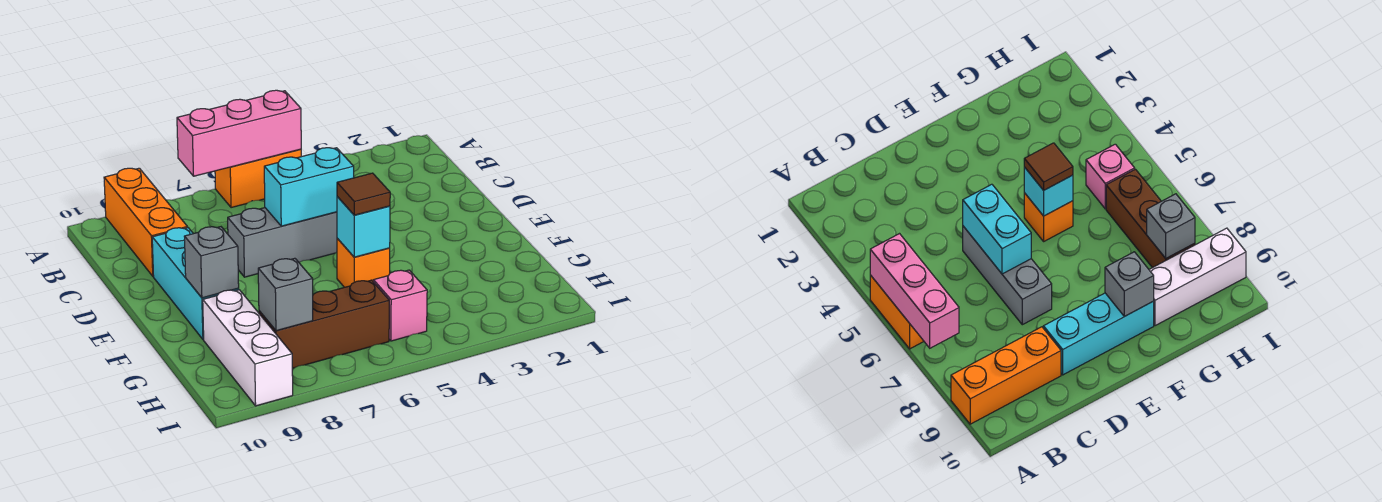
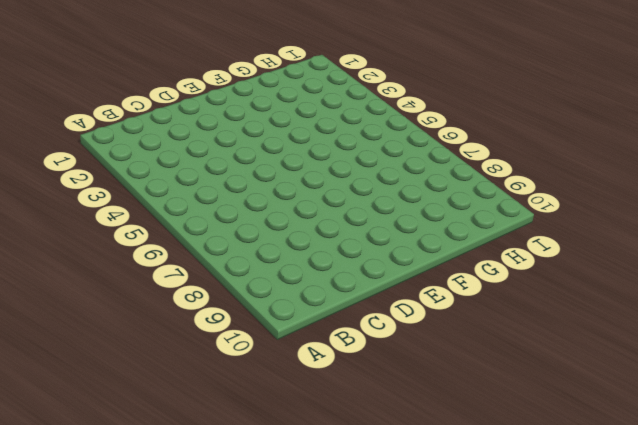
none -> orange brick A5:A6 level 1
none -> orange brick A9:C9 level 1
none -> grey brick D5:D7 level 1

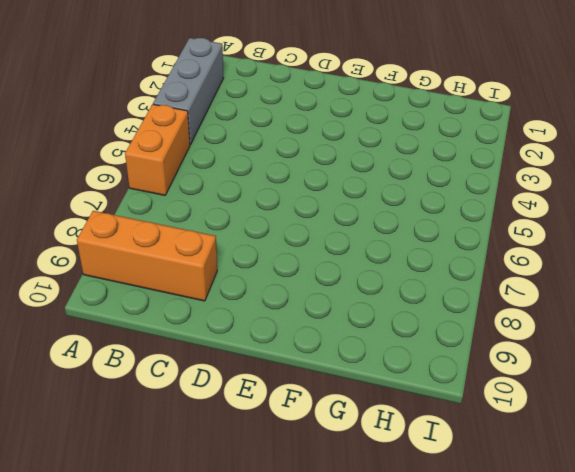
grey brick A2:A4 level 1 -> grey brick D5:D7 level 1
none -> cyan brick D9:F9 level 1
none -> orange brick F5 level 1
none -> white brick G9:I9 level 1

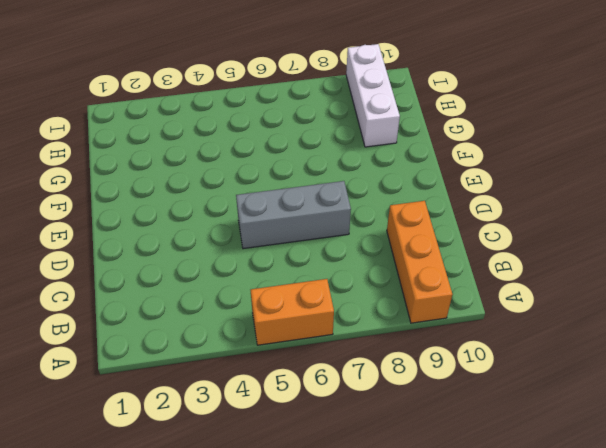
none -> cyan brick D9:F9 level 1
none -> orange brick F5 level 1
none -> pink brick H5 level 1

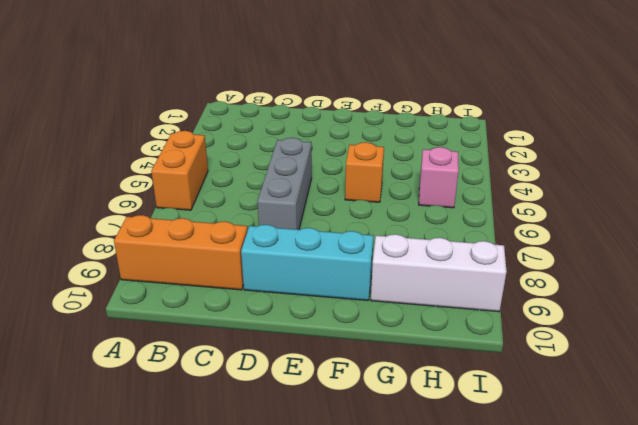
none -> brown brick H6:H8 level 1
none -> pink brick A5:A7 level 2
none -> cyan brick D5:D6 level 2

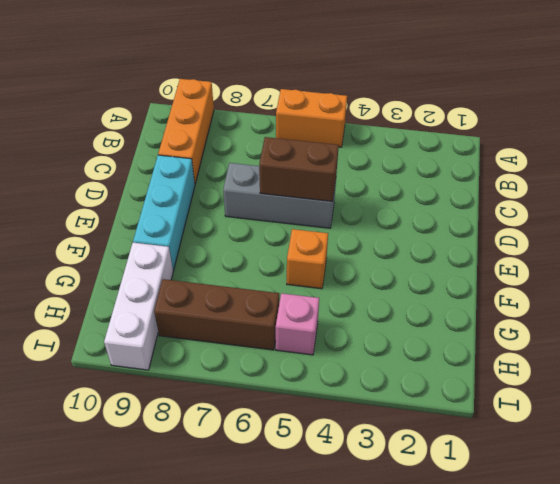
brown brick D5:D6 level 2 -> cyan brick D5:D6 level 2
none -> pink brick A5:A7 level 2
none -> cyan brick F5 level 2
none -> grey brick F9 level 2

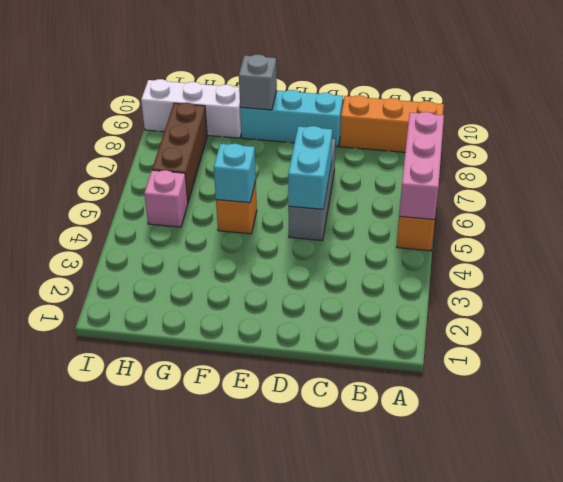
none -> grey brick H8 level 2
none -> brown tile F5 level 3

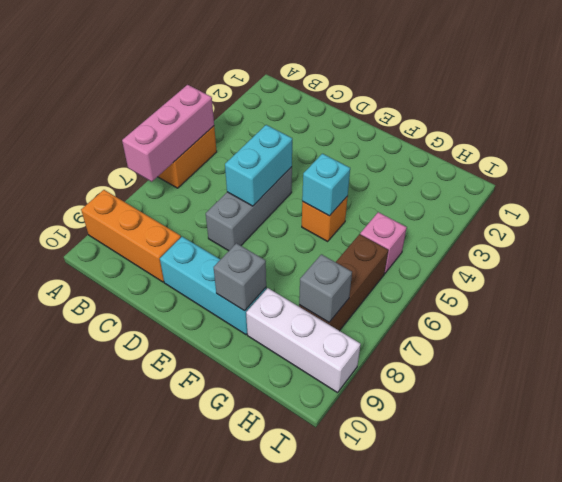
none -> brown tile F5 level 3

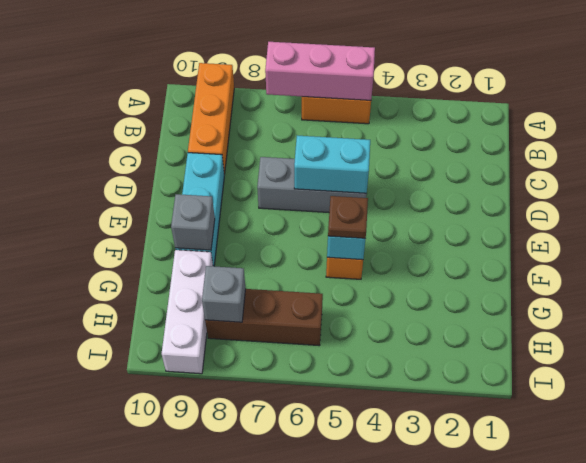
brown plate F5 level 3 -> brown tile F5 level 3
none -> pink brick H5 level 1

